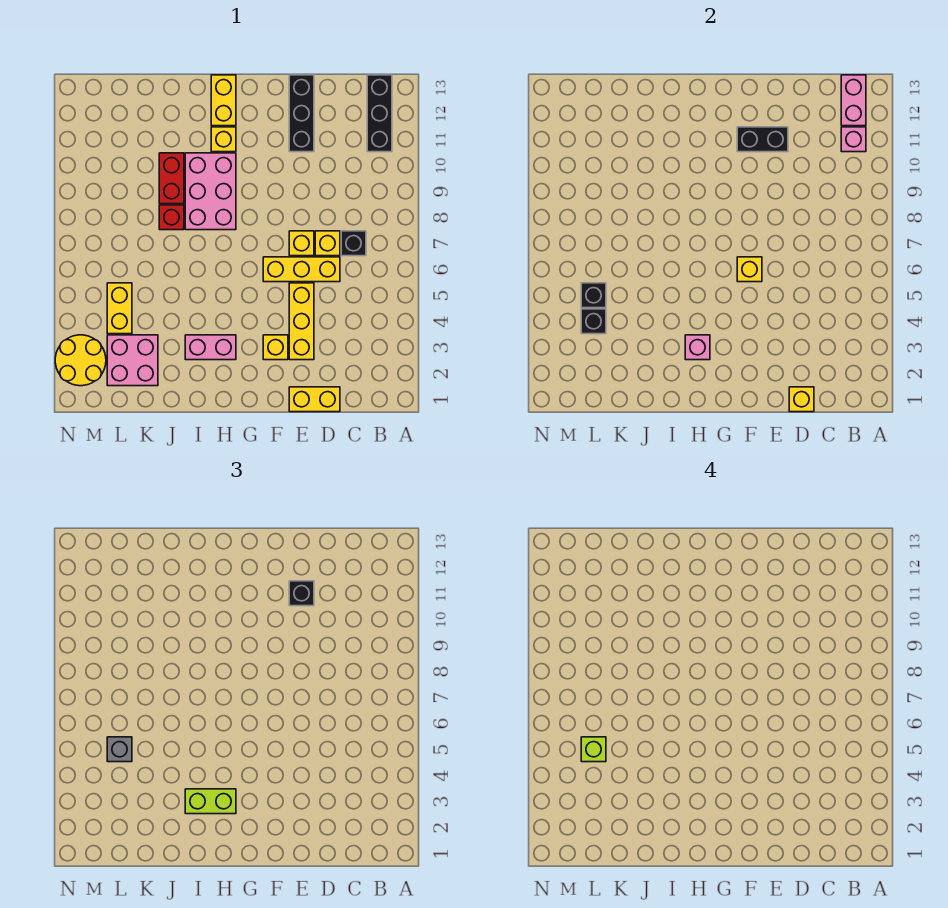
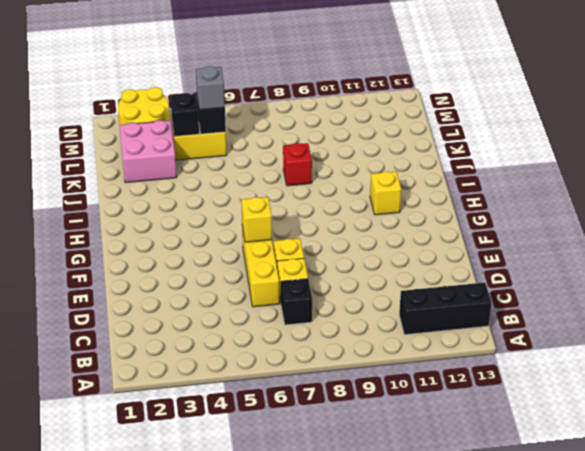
none -> yellow brick D1:E1 level 1
none -> yellow brick E3:E5 level 1
none -> black brick E11:E13 level 1
none -> yellow brick F3 level 1

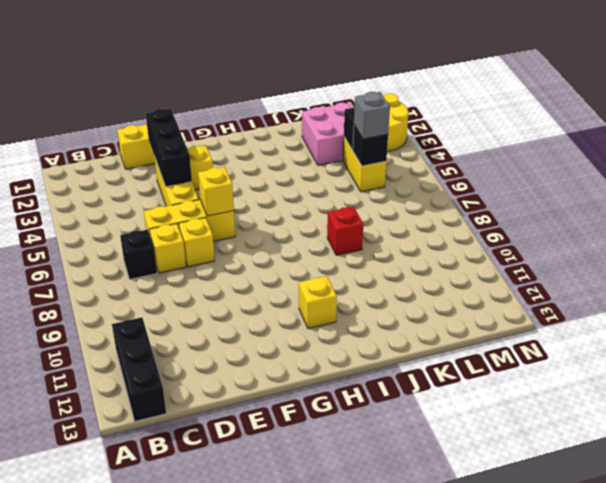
black brick E2:E4 level 2 -> black brick E11:E13 level 1
none -> pink brick H3:I3 level 1
none -> pink brick H8:I10 level 1
none -> yellow brick H12:H13 level 1
none -> red brick J9:J10 level 1

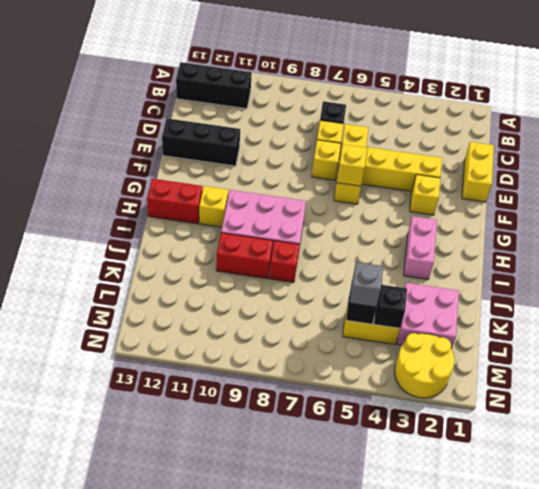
red brick H12:H13 level 1 -> yellow brick H12:H13 level 1
none -> pink brick B11 level 2
none -> pink brick B12:B13 level 2
none -> yellow brick D1 level 2
none -> black brick E11:F11 level 2

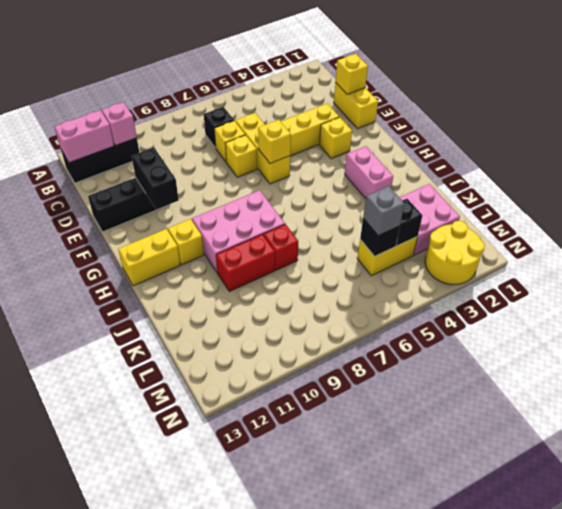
none -> pink brick H3 level 2
none -> black brick E11 level 3
none -> lime brick H3:I3 level 3
none -> lime brick L5 level 4

